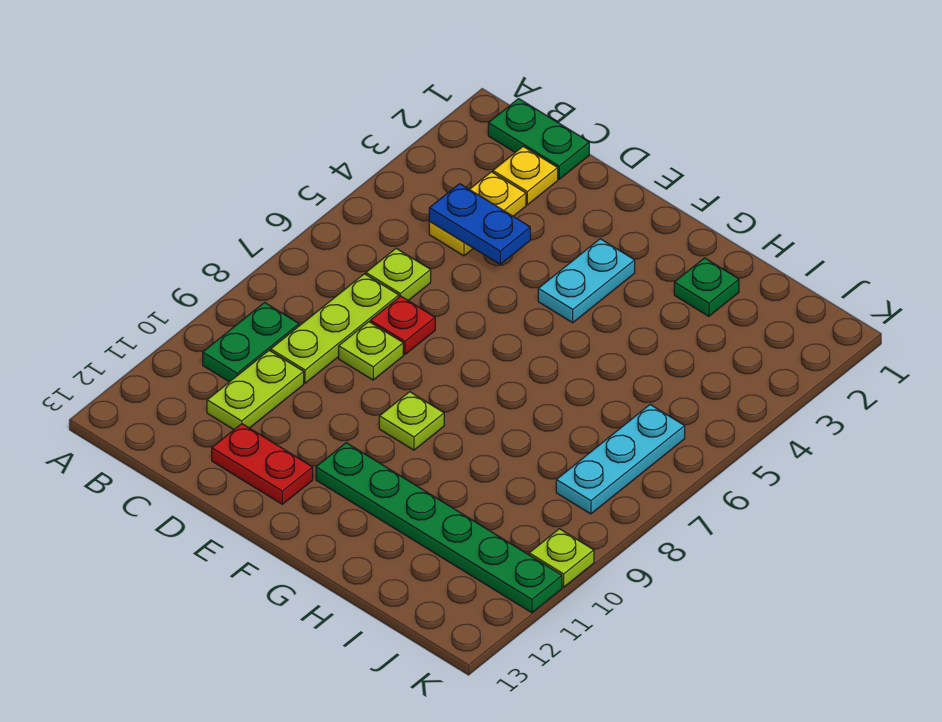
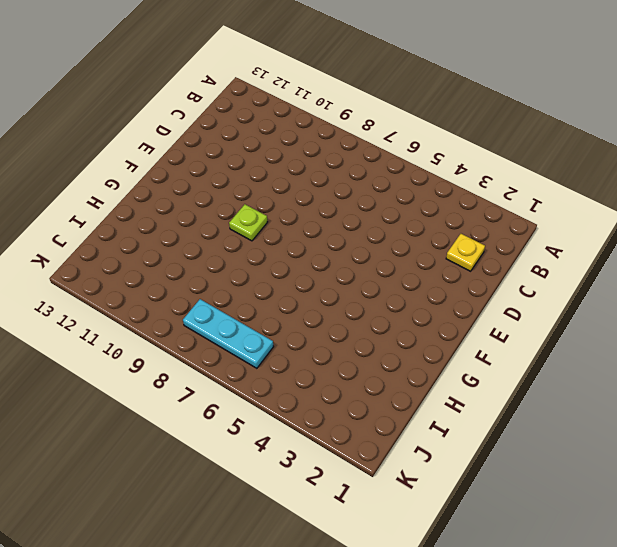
none -> green plate B1:C1 level 1
none -> green plate B9:B10 level 1
none -> yellow plate C3:C4 level 1

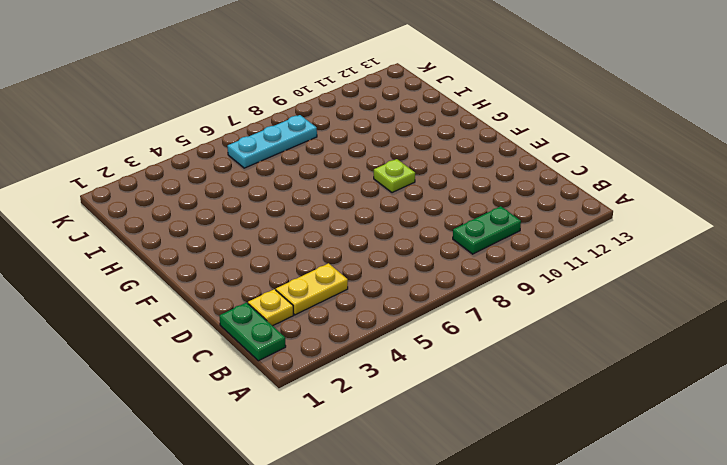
none -> lime plate C6 level 1
none -> lime plate C7:C9 level 1
none -> lime plate C10:C11 level 1

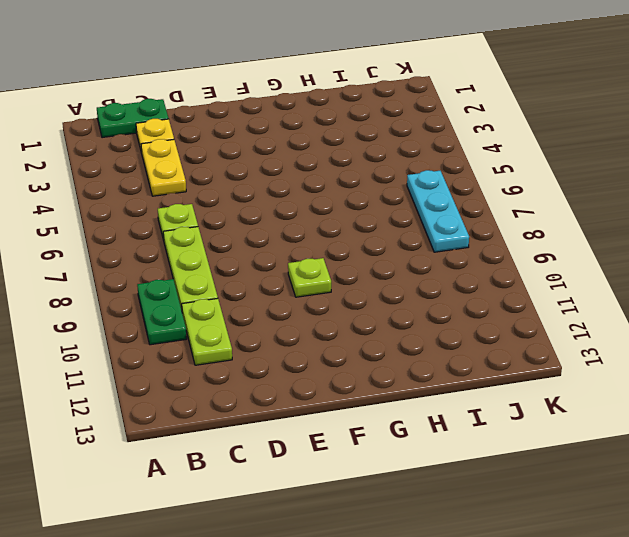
none -> red plate D7 level 1
none -> lime plate D8 level 1
none -> red plate D12:E12 level 1

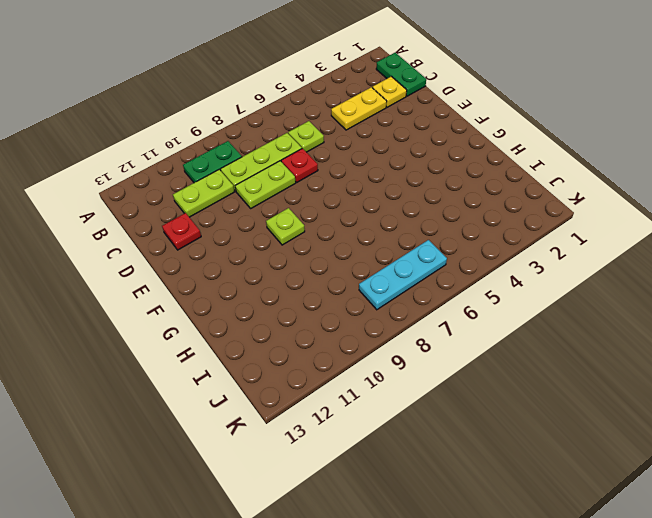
lime plate D8:D9 level 1 -> lime plate D8 level 1
red plate D12 level 1 -> red plate D12:E12 level 1
none -> cyan plate F3:F4 level 1
none -> green plate F11:K11 level 1
none -> green plate H2 level 1

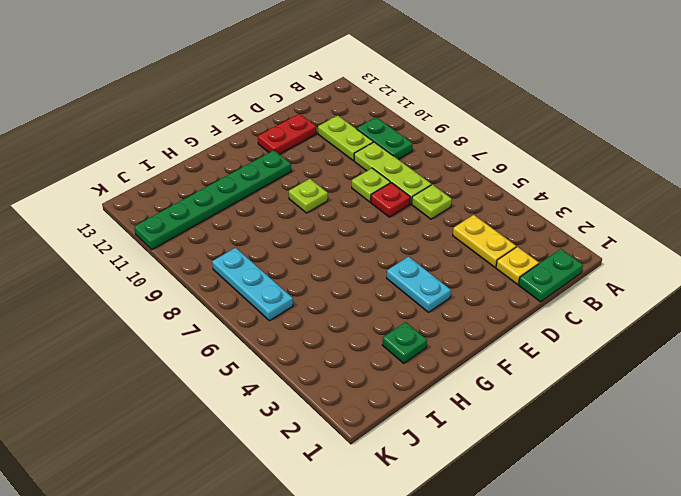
none -> lime plate K10 level 1
none -> blue plate C4:D4 level 2

